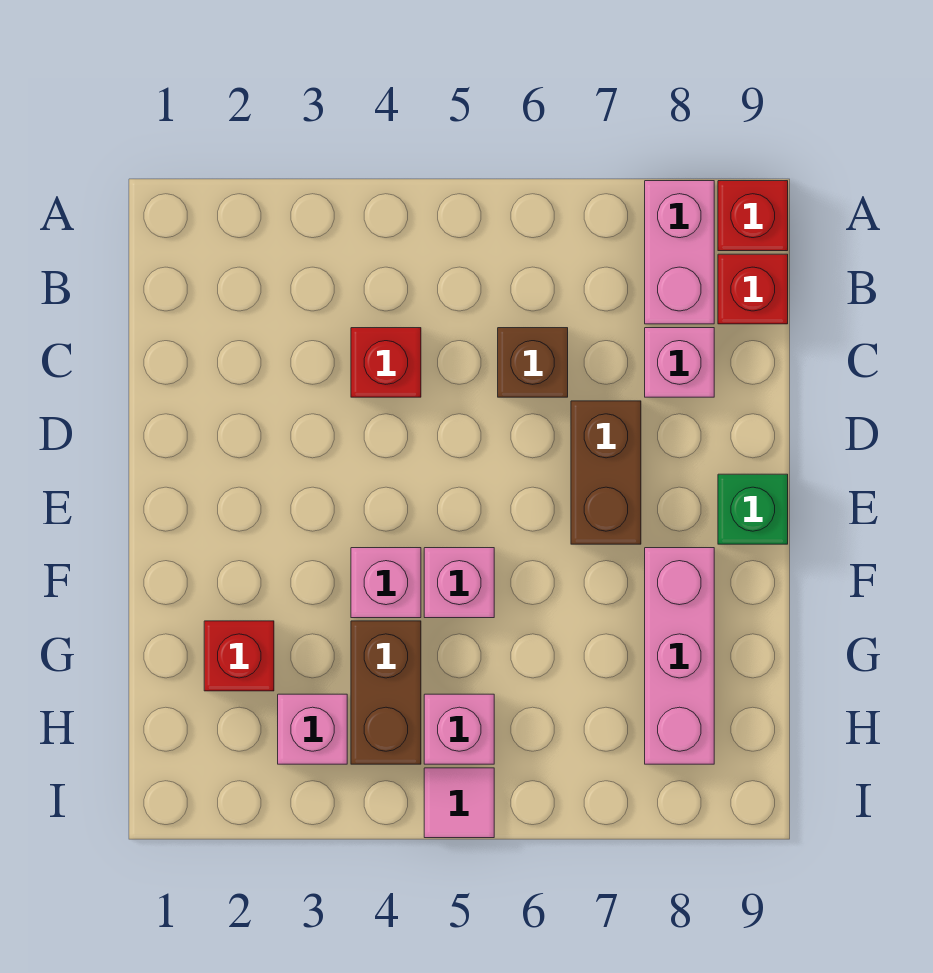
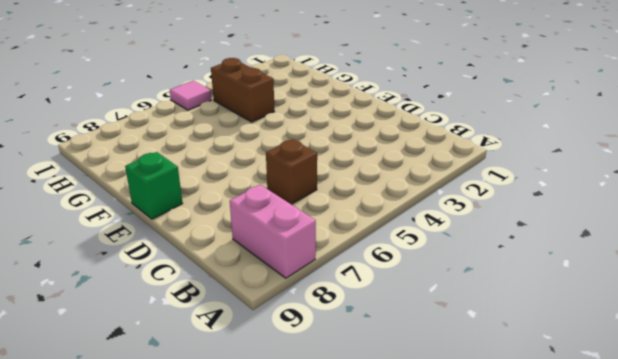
none -> red brick A9 level 1
none -> red brick B9 level 1
none -> red brick C4 level 1

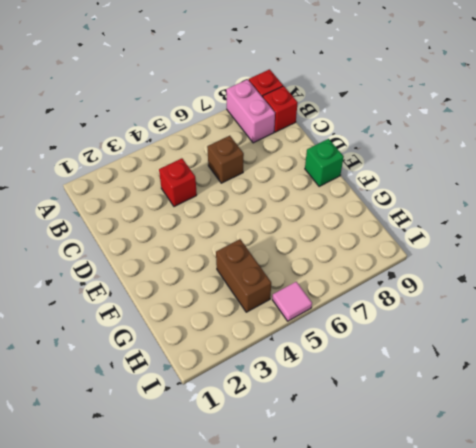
none -> pink brick C8 level 1
none -> brown brick D7:E7 level 1
none -> pink brick F4 level 1

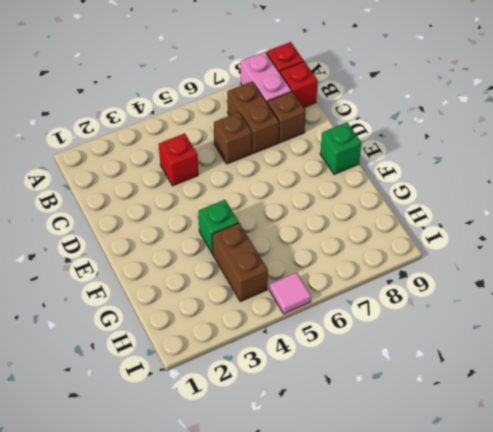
brown brick B7:C7 level 1 -> brown brick D7:E7 level 1
brown brick C8 level 1 -> pink brick C8 level 1
green brick F4 level 1 -> pink brick F4 level 1
none -> pink brick F5 level 1
none -> pink brick F8:H8 level 1
none -> red brick G2 level 1

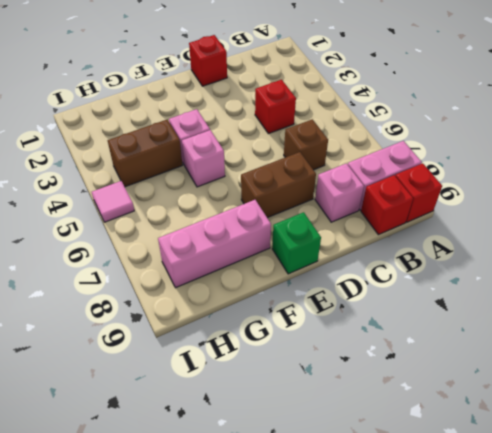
red brick D1 level 1 -> red brick G2 level 1
none -> pink brick H3 level 1
none -> pink brick H5 level 1

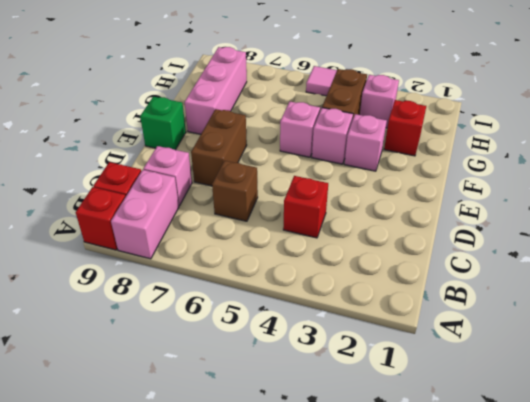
pink brick F3 level 1 -> pink brick H5 level 1

